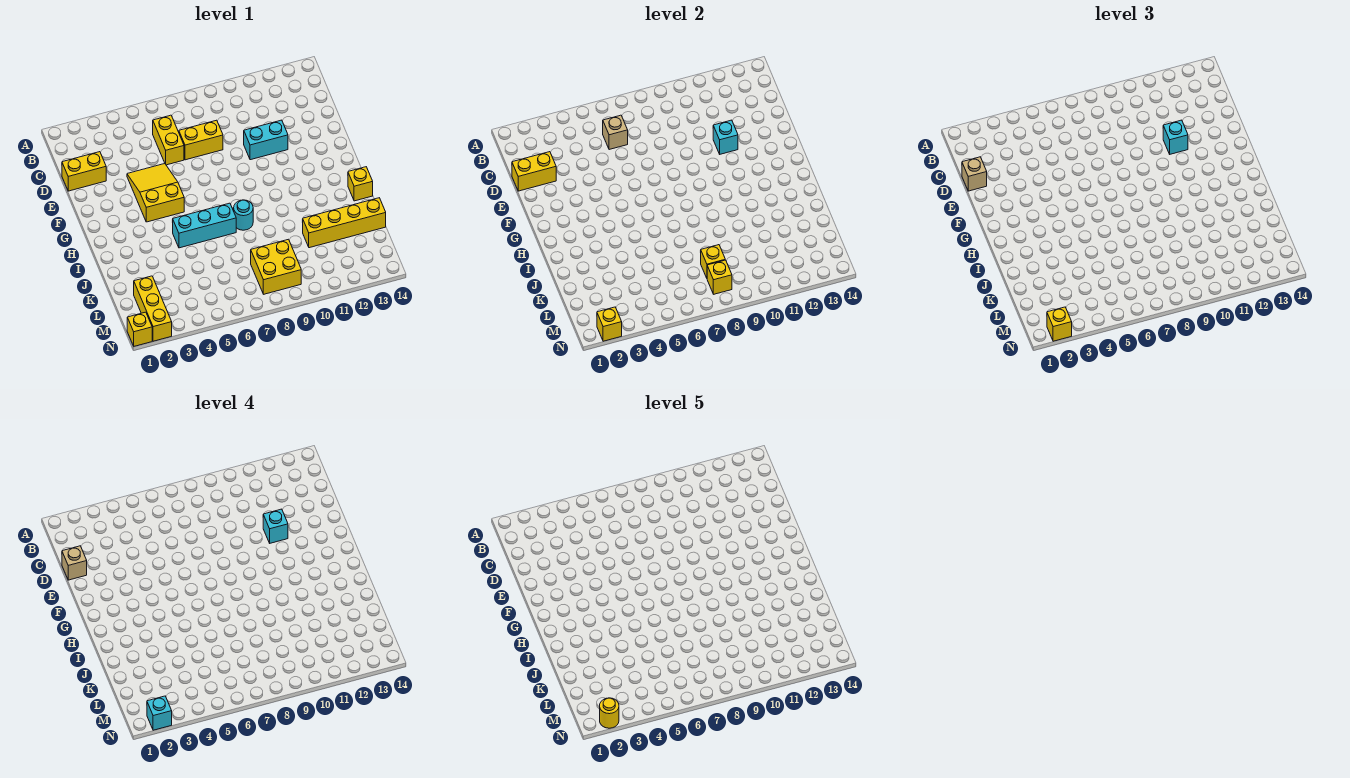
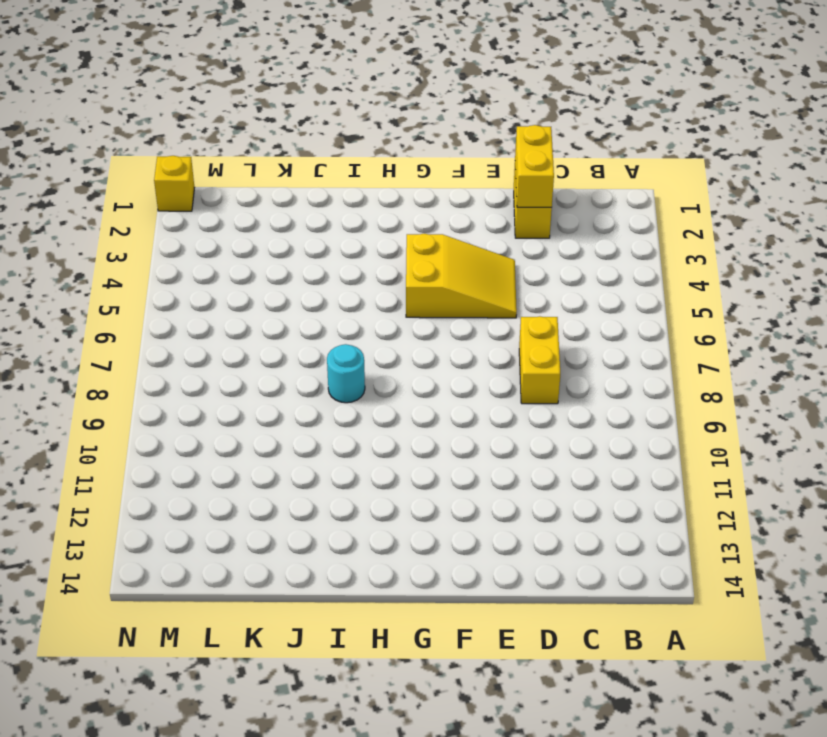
none -> yellow brick C6:D6 level 1
none -> cyan brick E10:E11 level 1
none -> cyan brick I5:I7 level 1

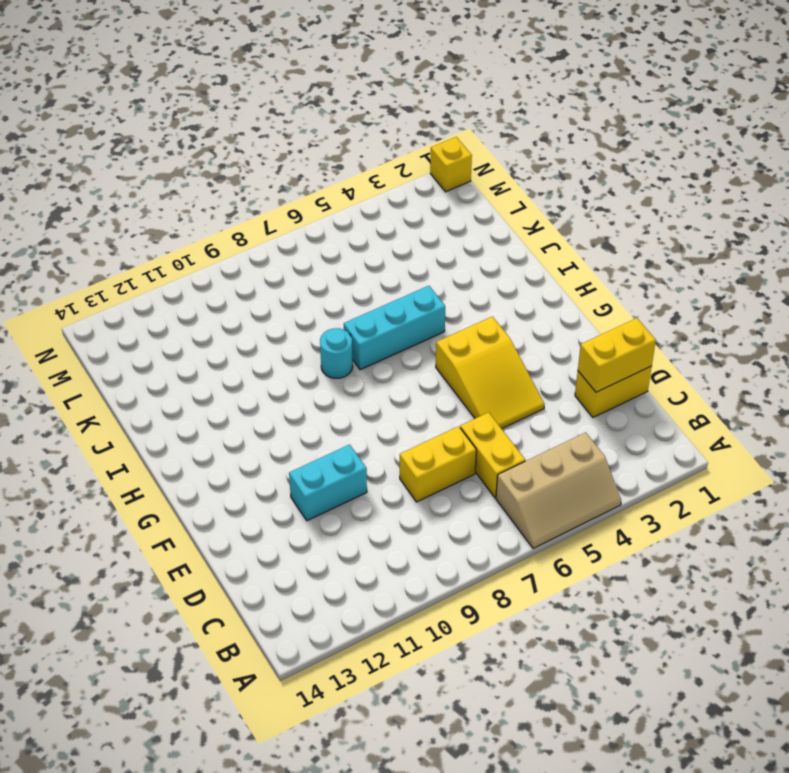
tan slope A4:B6 level 1 top B -> none
none -> yellow brick I14 level 1
none -> yellow brick K11:K14 level 1
none -> yellow brick L2:N2 level 1

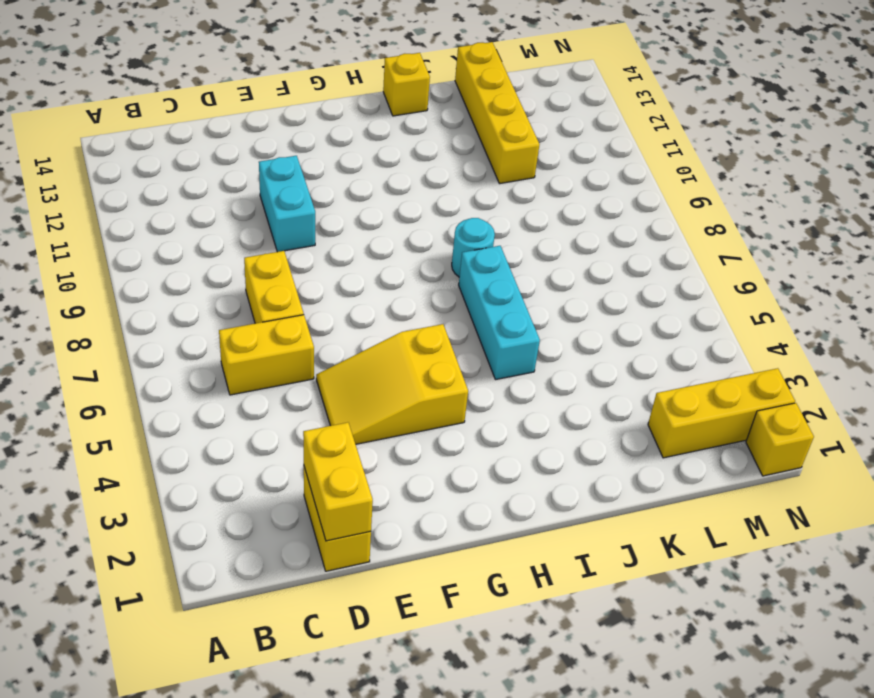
none -> yellow brick L8:M9 level 1
none -> tan brick C6 level 2
none -> cyan brick E11 level 2

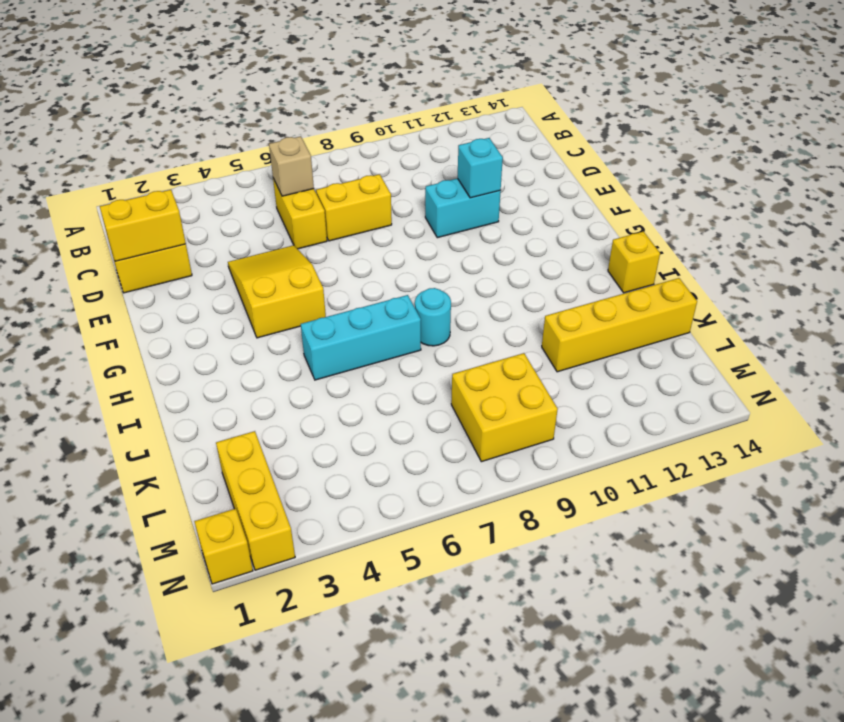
none -> yellow brick L8 level 2
none -> yellow brick M8 level 2
none -> yellow brick N2 level 2

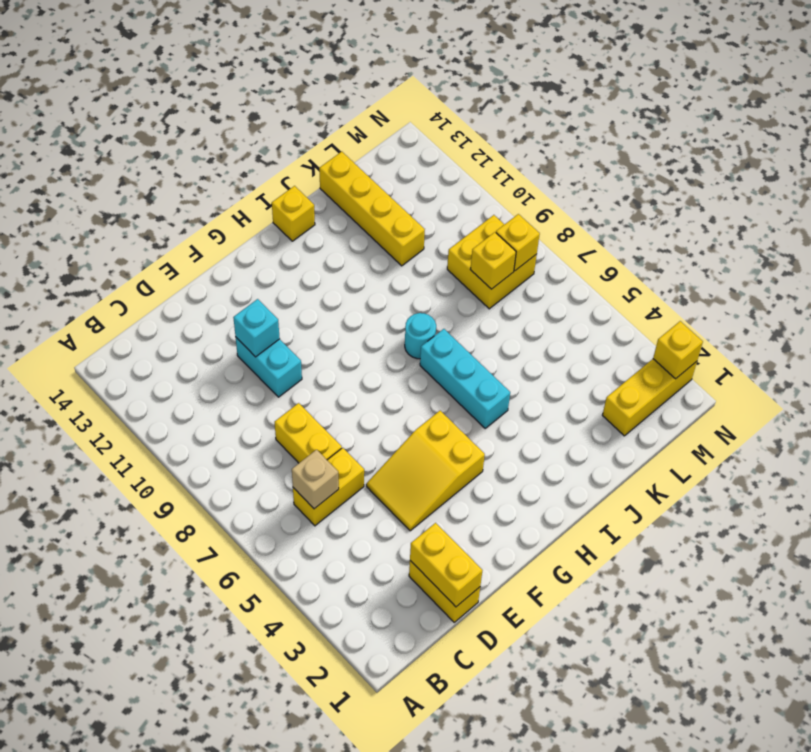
none -> yellow brick N1 level 1
none -> tan brick D1 level 3
none -> cyan brick E11 level 3

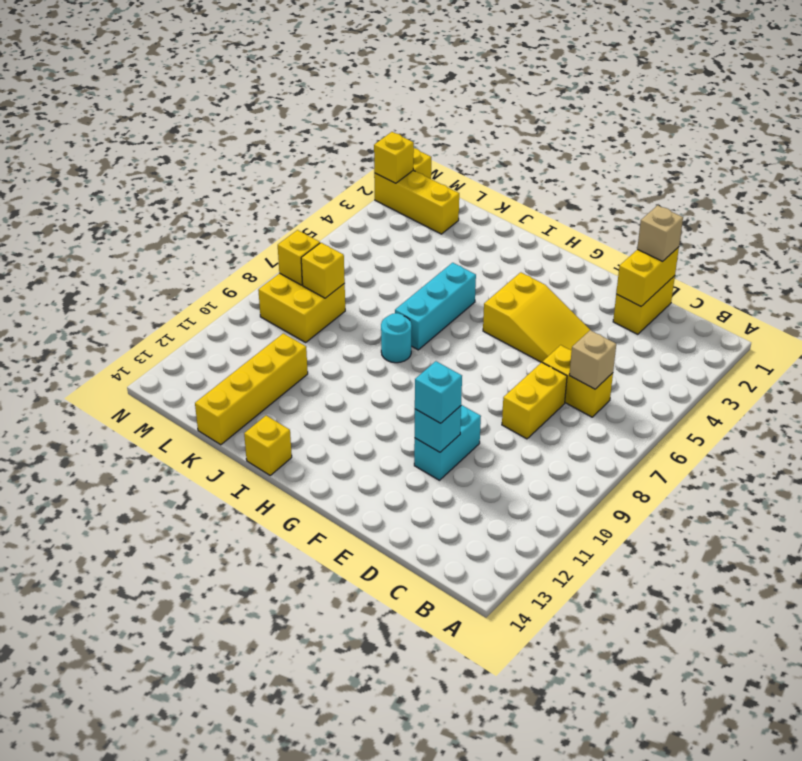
none -> yellow brick N2 level 3
none -> tan brick D1 level 4
none -> cyan brick E11 level 4

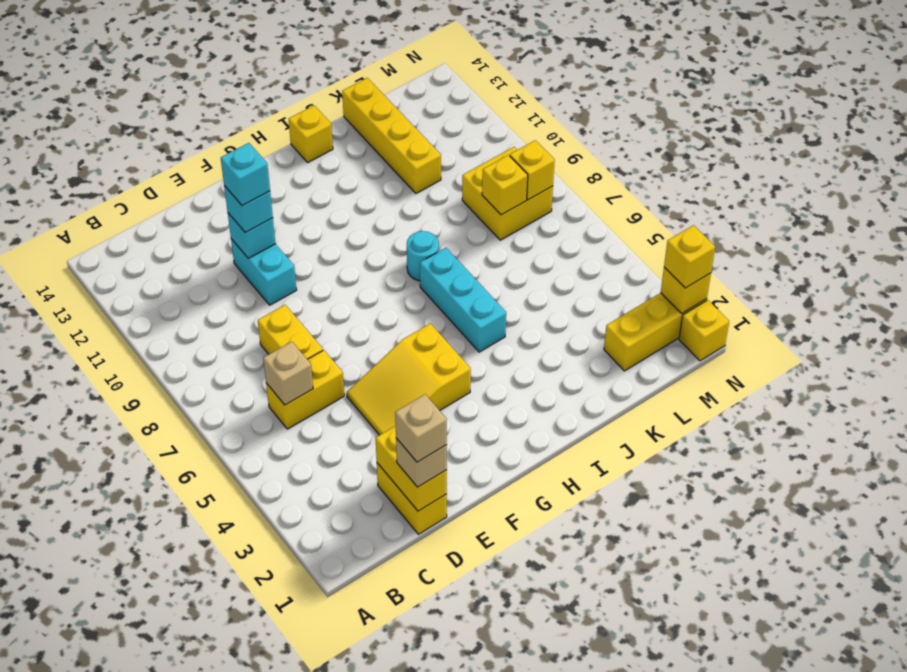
none -> cyan brick N2 level 4
none -> yellow round brick N2 level 5

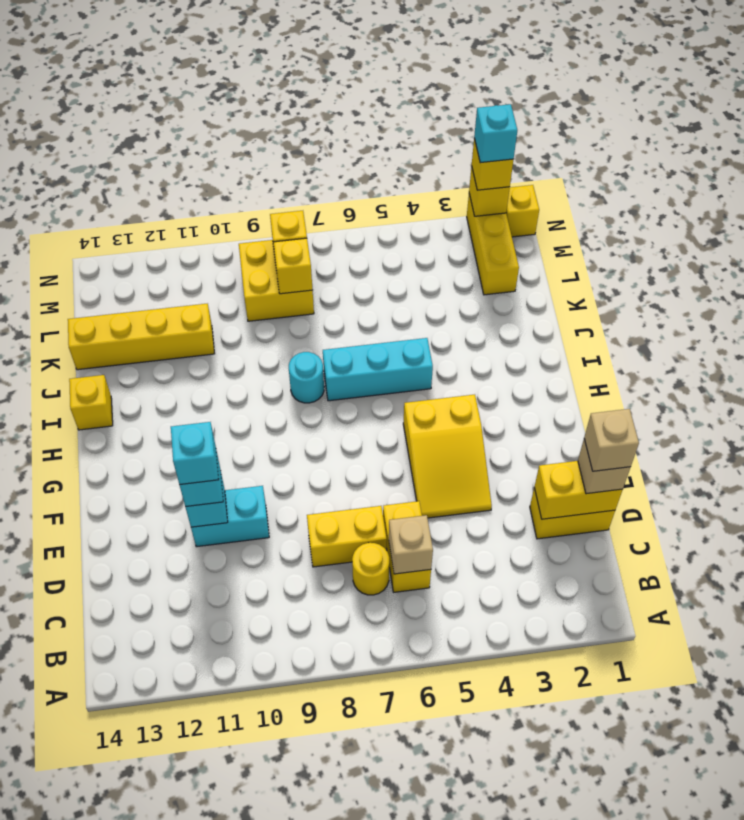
yellow round brick C7 level 1 -> yellow round brick N2 level 5

